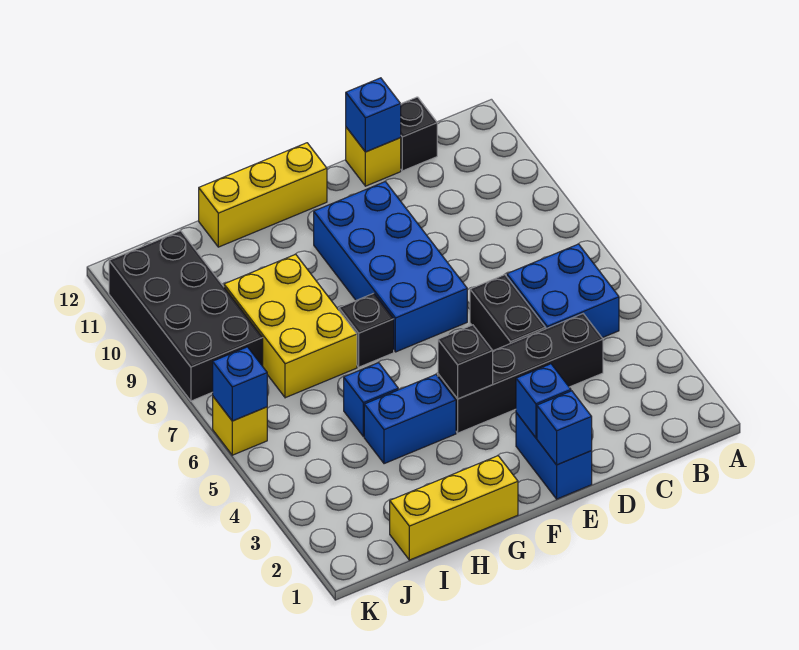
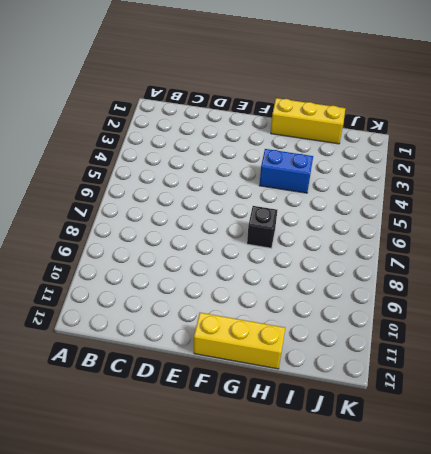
none -> blue brick B5:C6 level 1
none -> black brick C4:F4 level 1
none -> black brick C12 level 1

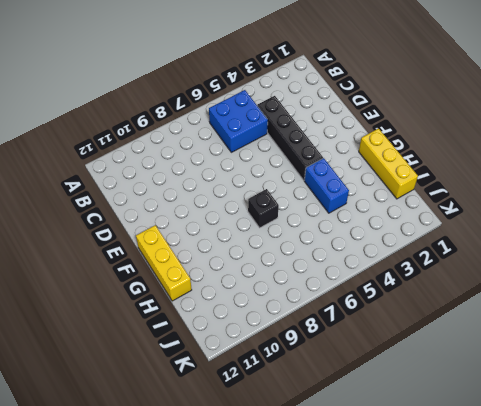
none -> black brick C12 level 1
none -> black brick D5:D6 level 1
none -> yellow brick D12 level 1

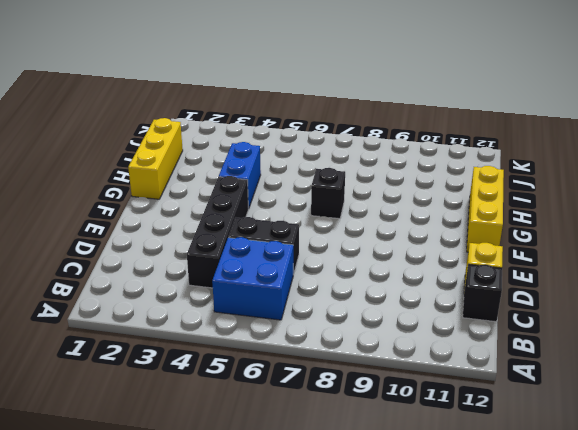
none -> blue brick E1:E2 level 1
none -> blue brick E7:F10 level 1
none -> blue brick H5 level 1

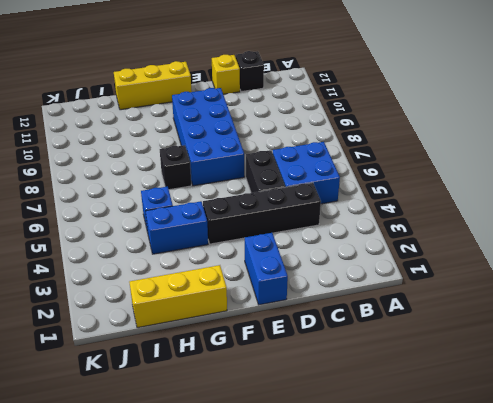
none -> yellow brick H7:I9 level 1
none -> black brick J8:K11 level 1
none -> yellow brick K6 level 1

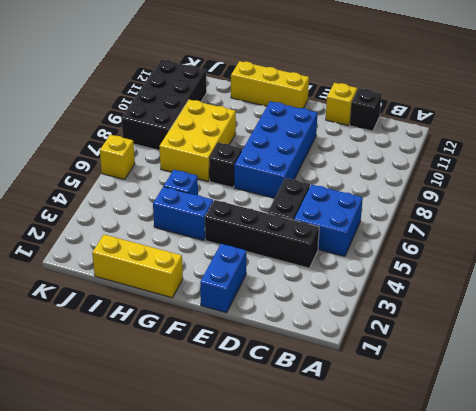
none -> blue brick D12 level 2
none -> blue brick E1 level 2
none -> blue brick E2 level 2

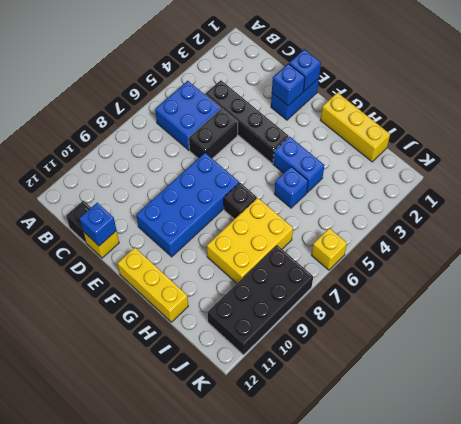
none -> black brick F4 level 2
none -> blue brick K6 level 2

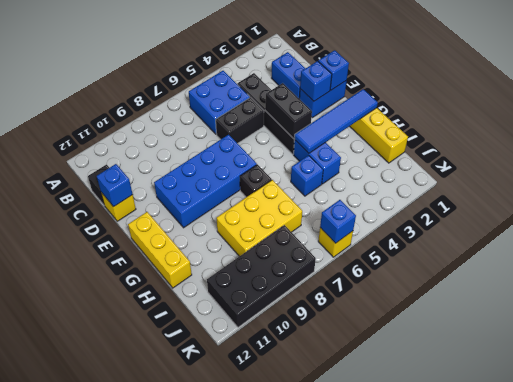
blue brick C2:D2 level 1 -> none
black brick E4:F4 level 2 -> black brick F4 level 2
blue tile G1:G4 level 2 -> none

